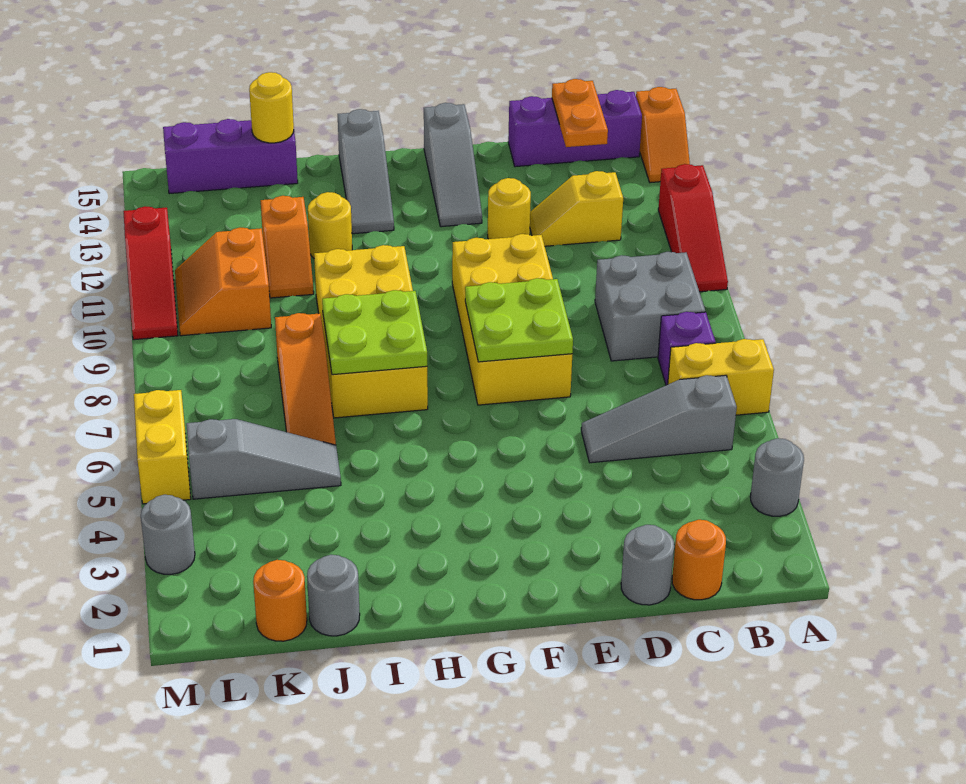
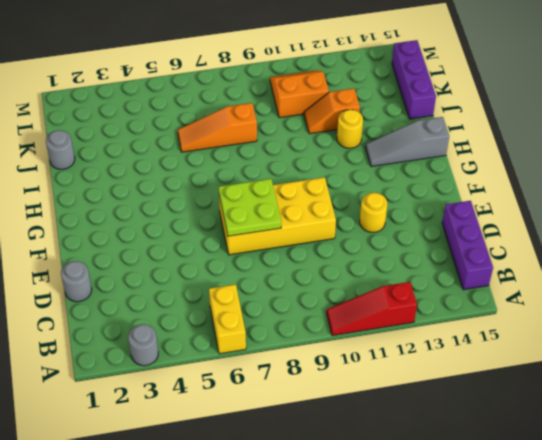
none -> orange slope A14:A15 level 1 top 15
none -> grey slope B5:D5 level 1 top B
none -> purple brick B7 level 1
none -> grey brick B8:C9 level 1

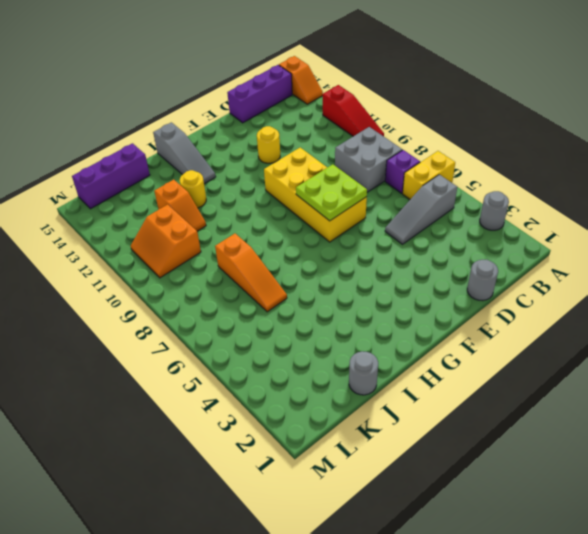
none -> orange round brick C1 level 1
none -> yellow slope C12:D12 level 1 top C
none -> grey slope F13:F15 level 1 top 15
none -> yellow brick H7:I10 level 1

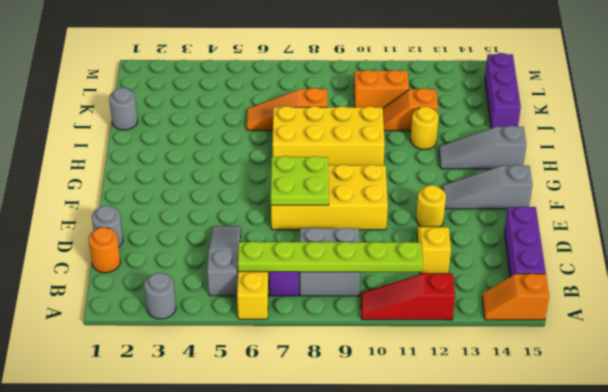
lime plate B6:B11 level 2 -> none
none -> grey slope J5:L5 level 1 top L
none -> orange round brick K1 level 1
none -> grey round brick M3 level 1
none -> yellow brick M5:M6 level 1

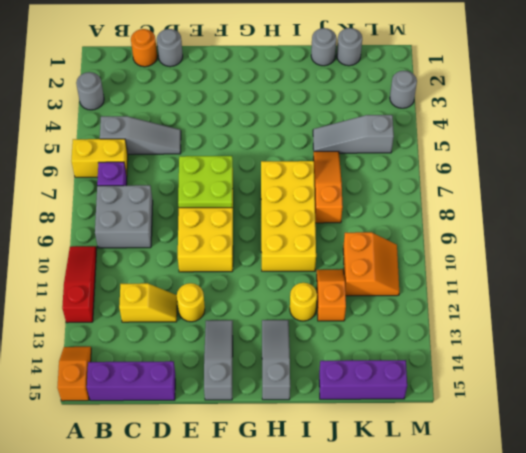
grey round brick K1 level 1 -> orange round brick K1 level 1
none -> yellow brick M5:M6 level 1
none -> red slope M10:M12 level 1 top 12
none -> orange plate C14:C15 level 2
none -> lime plate H7:I8 level 2

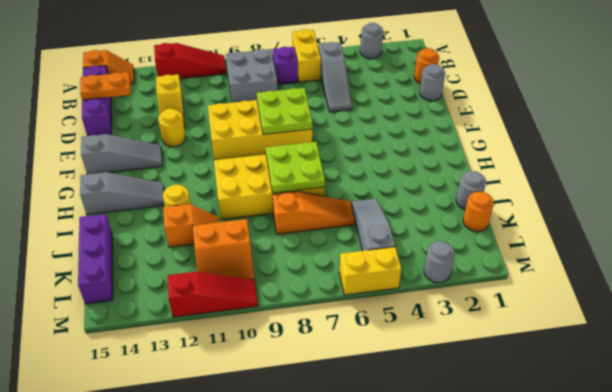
none -> yellow round brick J15 level 2

